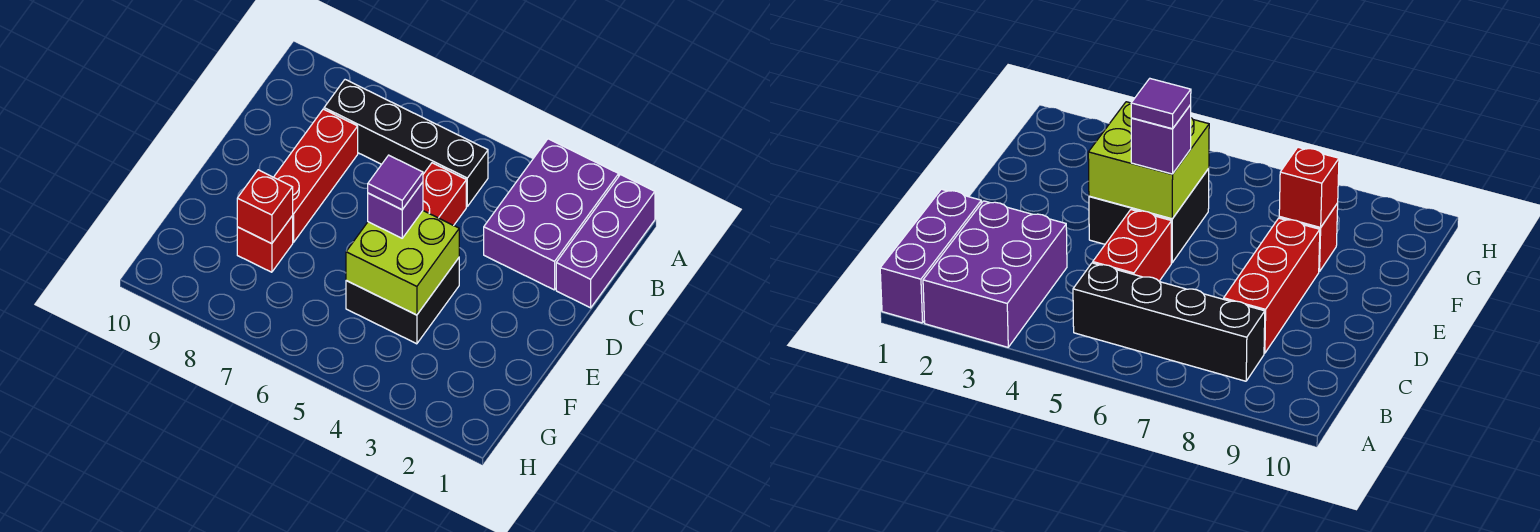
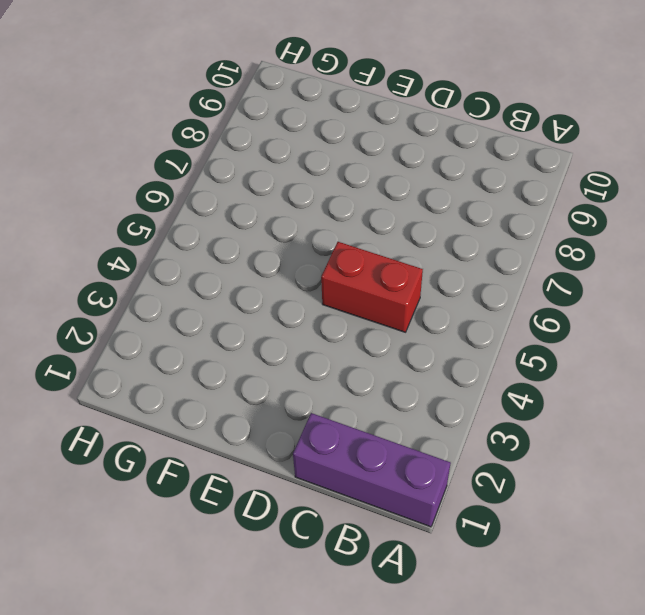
none -> purple brick A2:C3 level 1
none -> black brick B5:B8 level 1

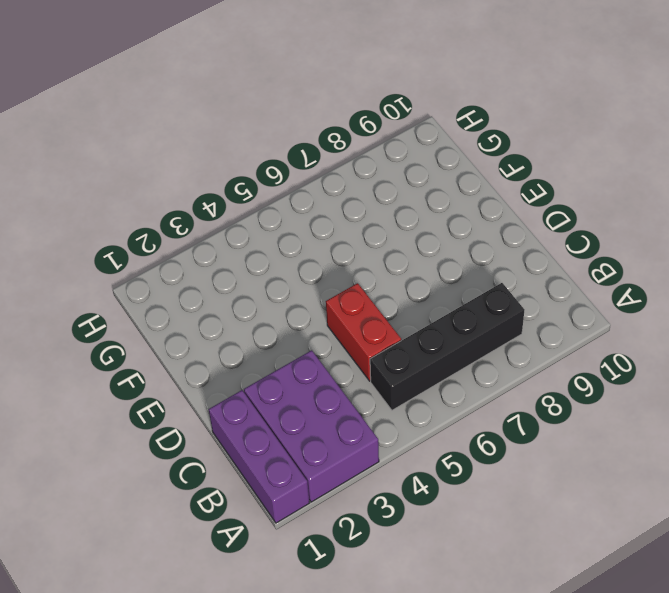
none -> red brick C8:E8 level 1
none -> black brick E4:F5 level 1

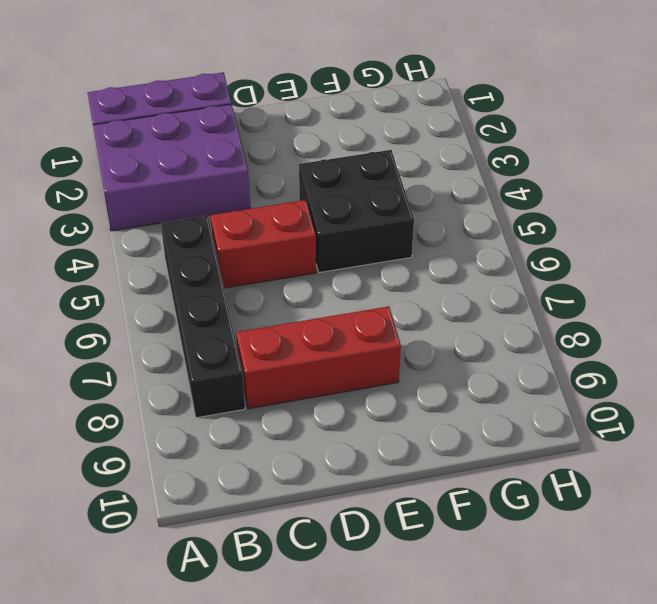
none -> red brick F8 level 1
none -> lime brick E4:F5 level 2

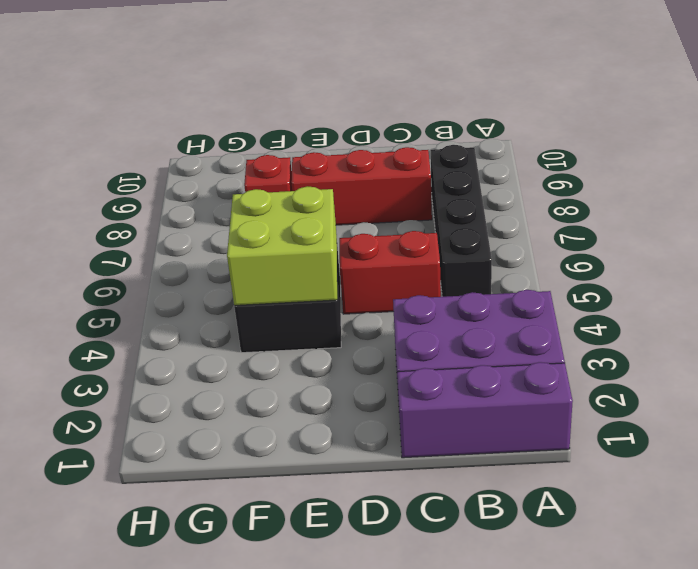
none -> red brick F8 level 2
none -> purple brick E5 level 3

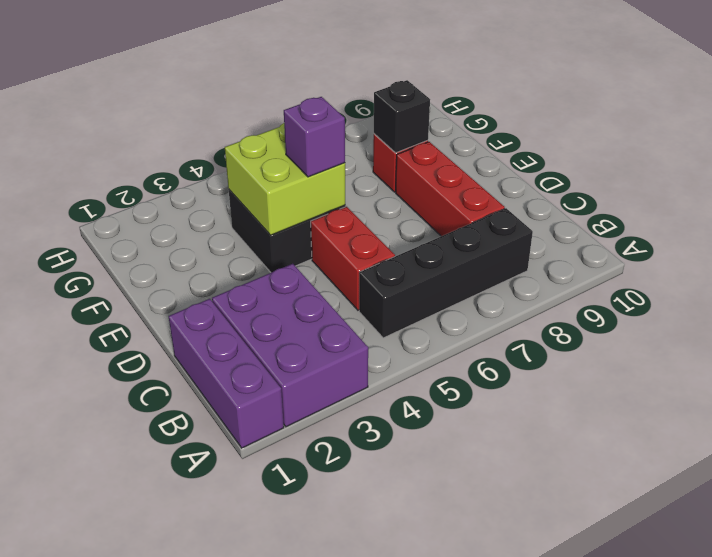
black brick F8 level 2 -> red brick F8 level 2
none -> purple tile E5 level 4

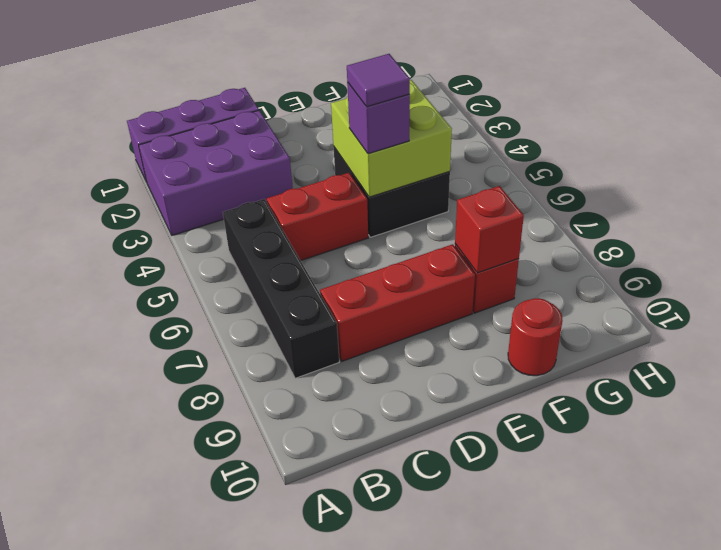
red round brick F10 level 1 -> none

